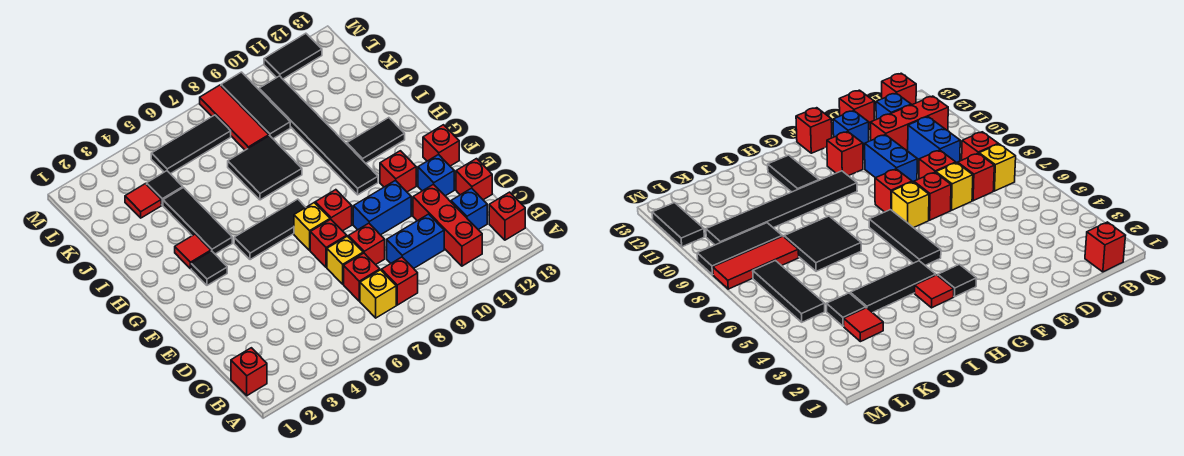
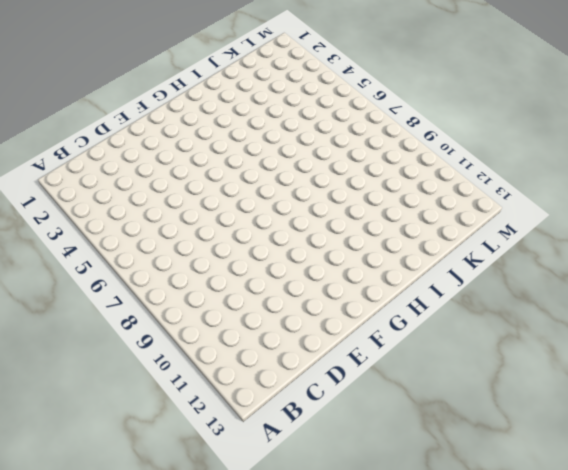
none -> red brick B1 level 1
none -> yellow brick B7 level 1
none -> red brick B8 level 1
none -> red brick B11:D11 level 1

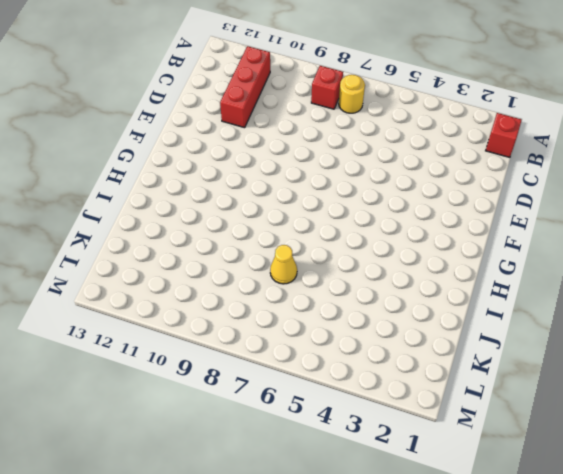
yellow round brick B7 level 1 -> yellow brick B7 level 1
yellow cone J7 level 1 -> black tile I7:J8 level 1
none -> red brick B13 level 1
none -> red brick C7 level 1
none -> blue brick C9:C10 level 1
none -> blue brick C12 level 1

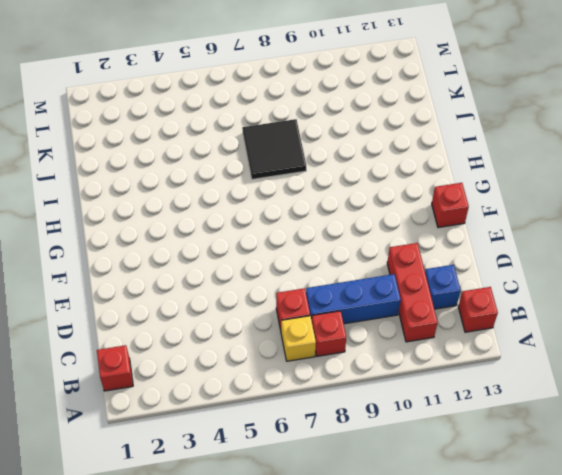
blue brick C8:C10 level 1 -> blue brick C9:C10 level 1
none -> yellow brick D7 level 1
none -> red brick D8 level 1
none -> red brick D13 level 1
none -> red brick E7 level 1

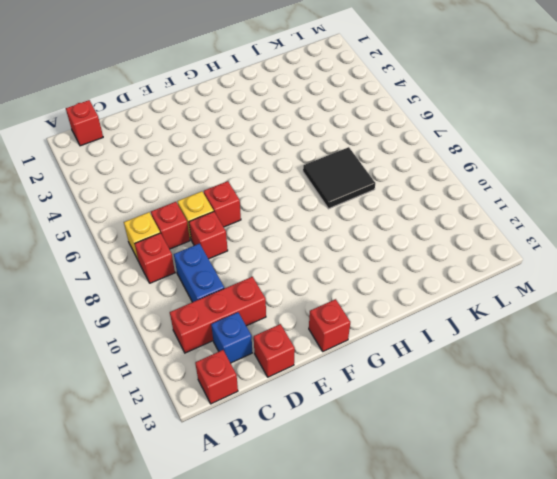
none -> blue brick E9:E10 level 1
none -> blue brick E12 level 1
none -> yellow brick F7 level 1
none -> red brick F8 level 1

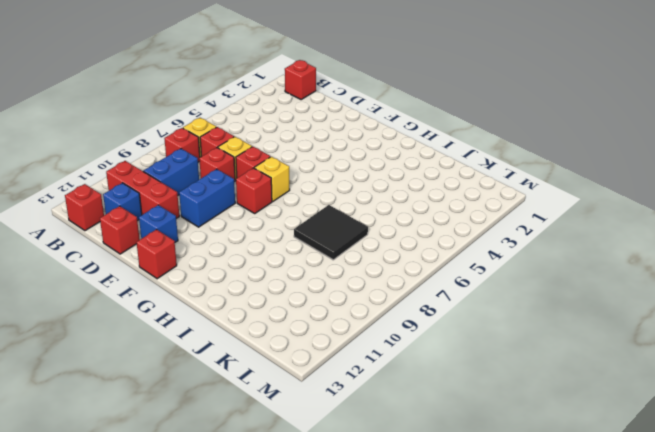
none -> red brick F11 level 1
none -> black tile G3 level 1
none -> black tile G5:G7 level 1
none -> black tile G10:L10 level 1

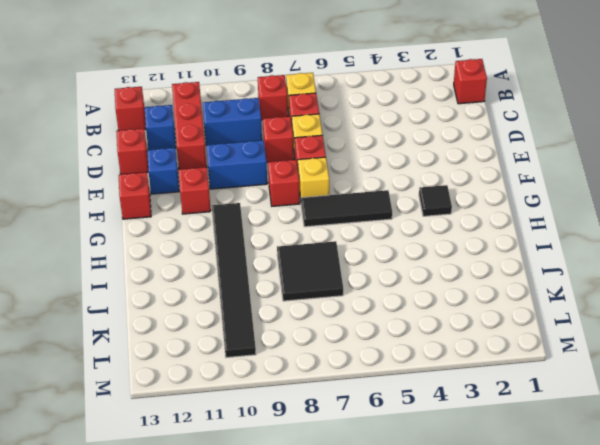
none -> red tile H3 level 1
none -> black tile H4:J4 level 1
none -> black tile H11:H12 level 1
none -> red tile K3 level 1

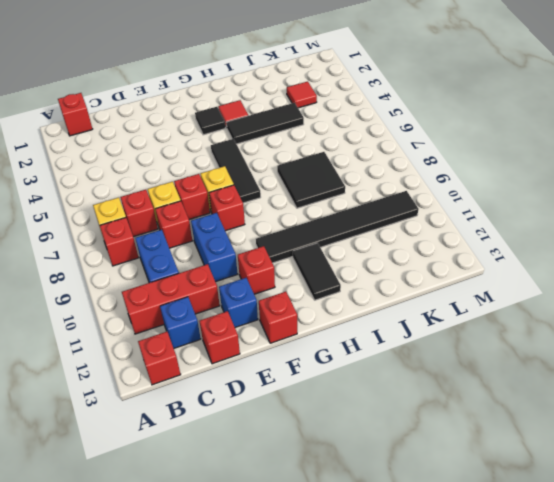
none -> black tile K4 level 1
none -> red tile K8:M8 level 1
none -> black tile K9:M9 level 1
none -> black tile L5:L7 level 1

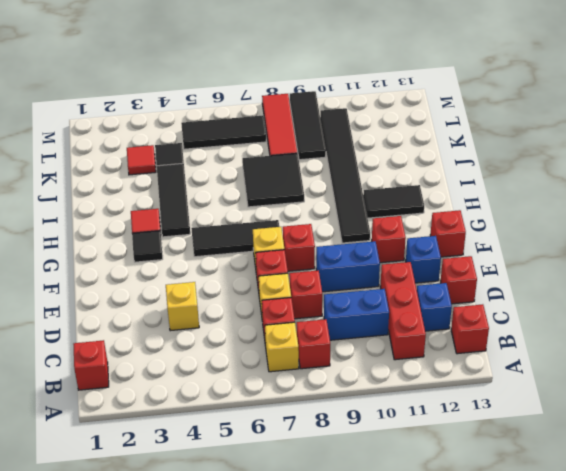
yellow brick D4 level 1 -> none
none -> black tile M11:M12 level 1

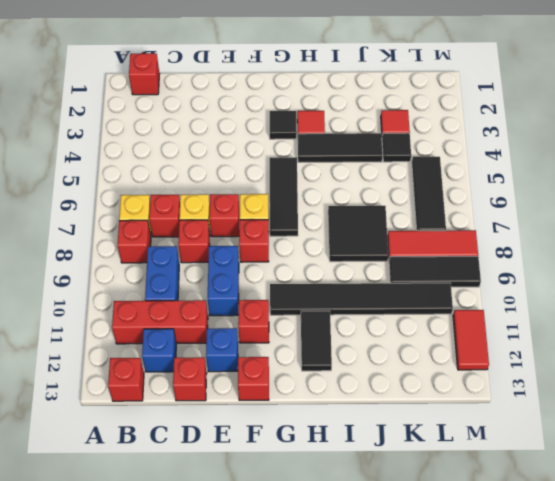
red tile M11:M12 level 1 -> black tile M11:M12 level 1

